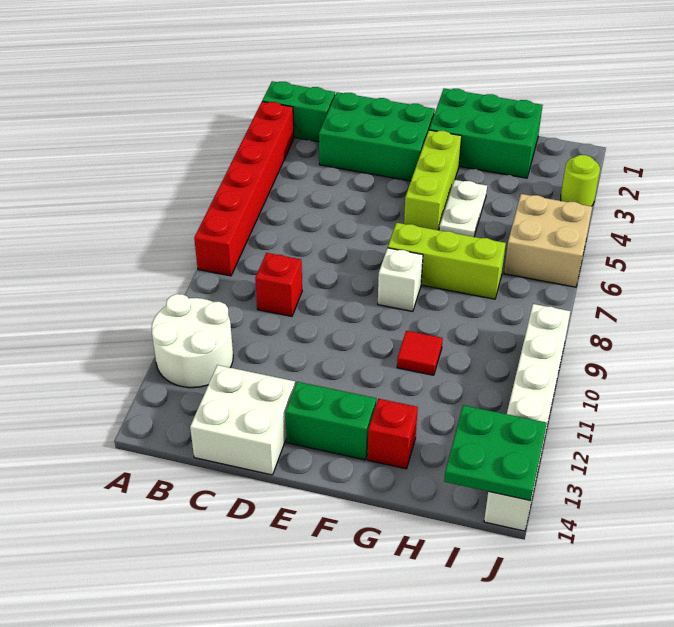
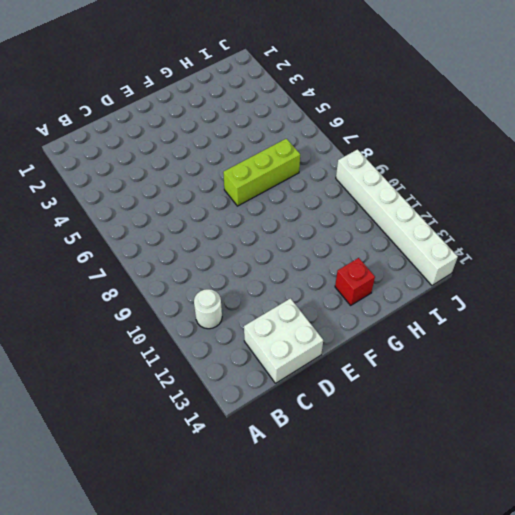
white round brick B11 level 1 -> white round brick A11:B12 level 1
none -> green brick A2:B2 level 1
none -> red brick A3:A8 level 1
none -> green brick C2:E3 level 1

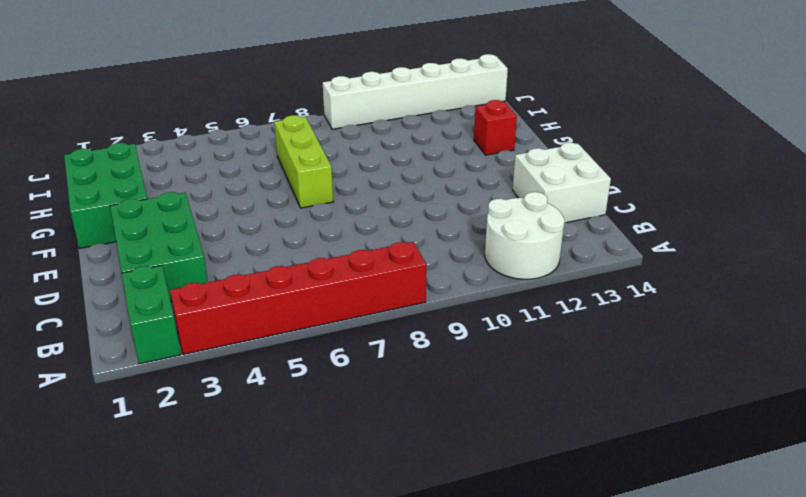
none -> red brick C9 level 1
none -> green brick E13:F13 level 1
none -> lime brick F3:F5 level 1

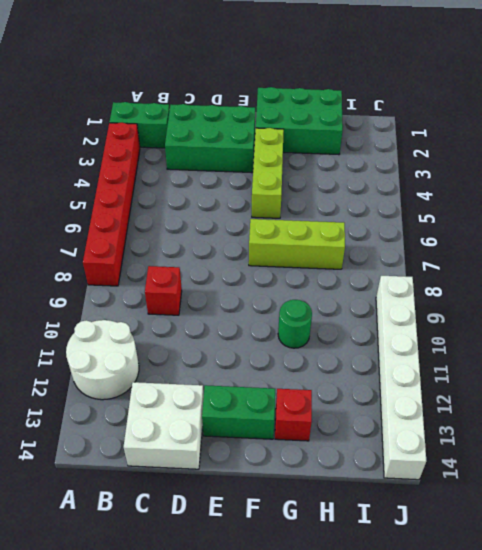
green round brick G10 level 1 -> red tile G10 level 1
none -> white brick F8 level 1
none -> white plate G4:G5 level 1
none -> tan brick I5:J6 level 1

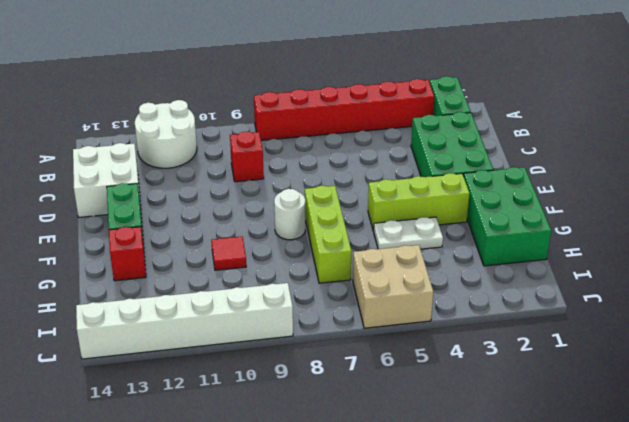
white round brick F8 level 1 -> white brick F8 level 1
none -> lime round brick J3 level 1
none -> green plate I13:J14 level 2

